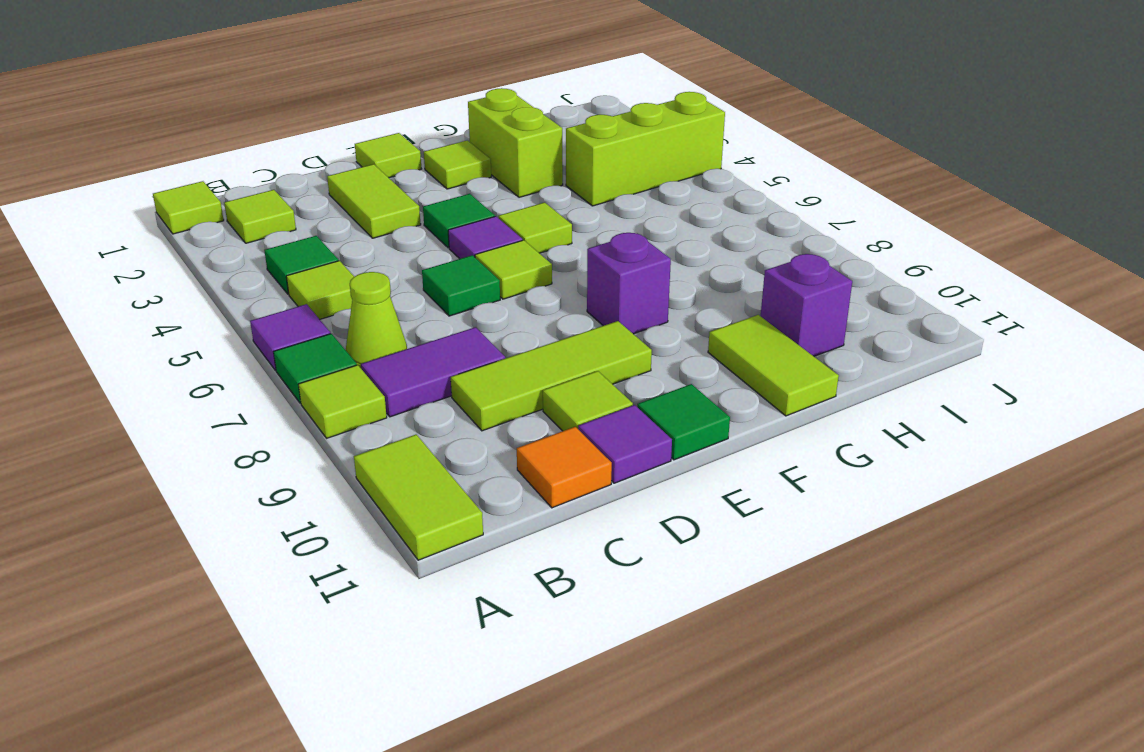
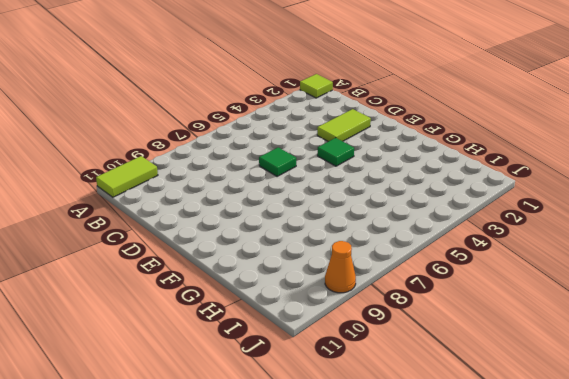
orange cone J9 level 1 -> none
none -> purple tile A6 level 1
none -> green tile A7 level 1
none -> lime tile A8 level 1

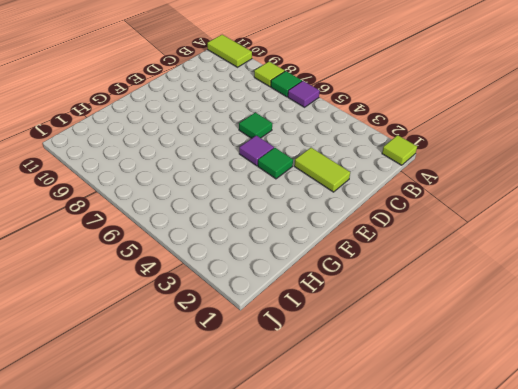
none -> lime tile B2 level 1
none -> green tile B4 level 1
none -> lime tile B5 level 1

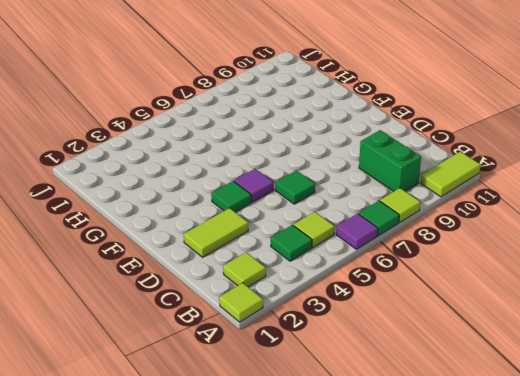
green brick B9:C9 level 1 -> lime tile C9:E9 level 1
none -> lime cone B7 level 1
none -> purple tile B8:C8 level 1
none -> orange tile C11 level 1

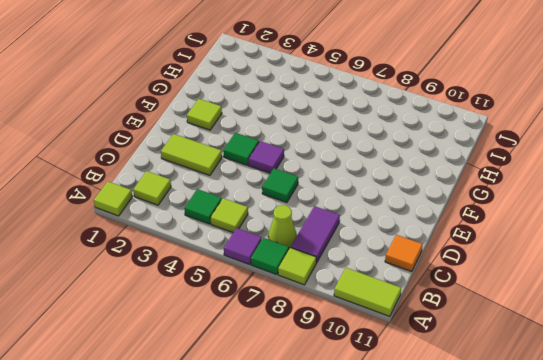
none -> lime tile C9:E9 level 1
none -> lime tile D10 level 1
none -> purple tile D11 level 1

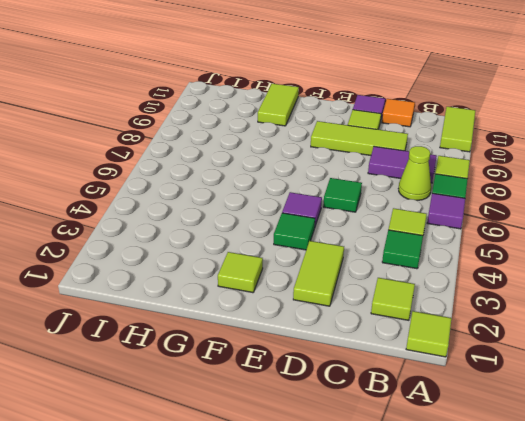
none -> lime tile E1 level 1
none -> lime tile E6 level 1
none -> green tile E11 level 1

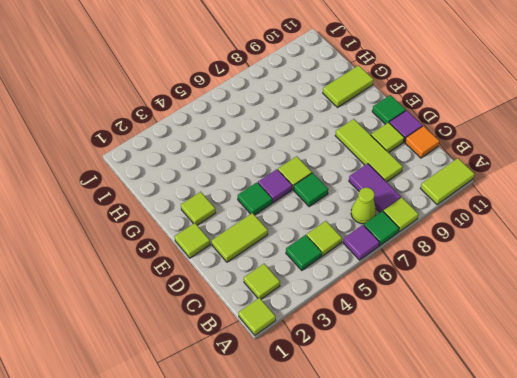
none -> lime tile F5 level 1
none -> purple brick F8 level 1
none -> lime brick G2:G3 level 1

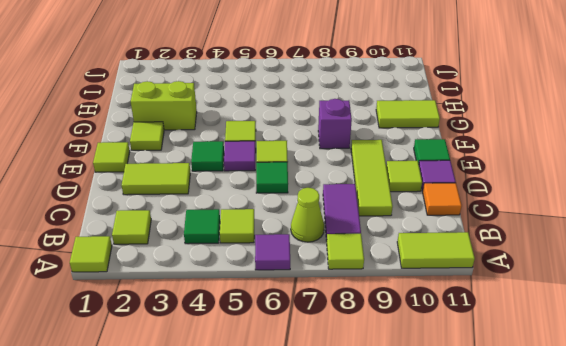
none -> green tile A7 level 1
none -> lime brick H4:J4 level 1
none -> purple brick H10 level 1

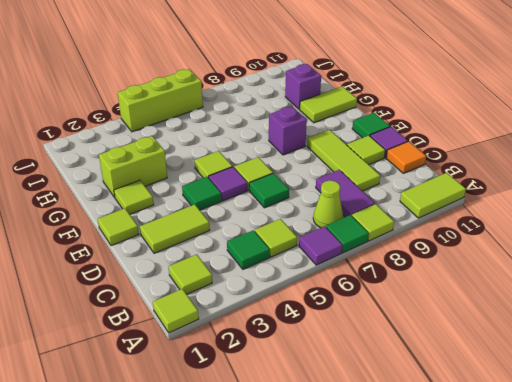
lime brick J4:J6 level 1 -> lime brick H4:J4 level 1

